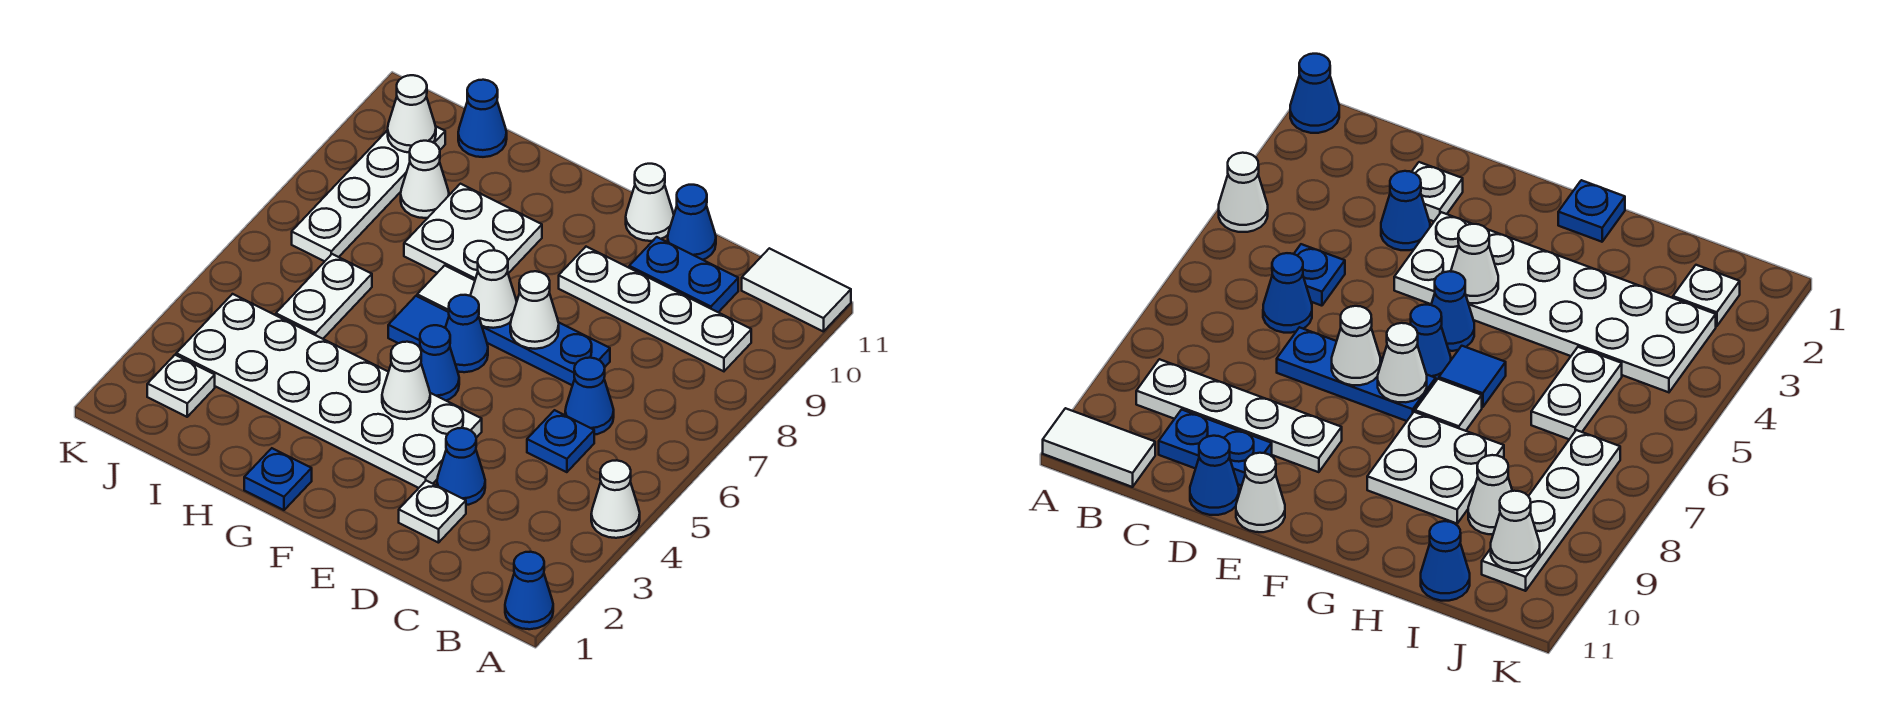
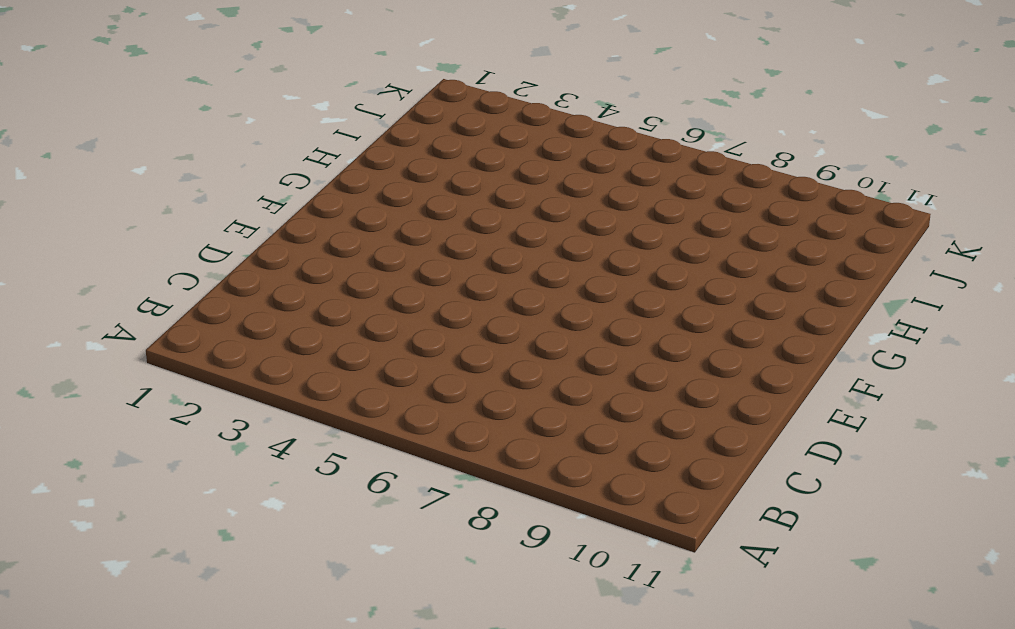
none -> blue cone A1 level 1
none -> white cone A4 level 1
none -> white tile A11:B11 level 1

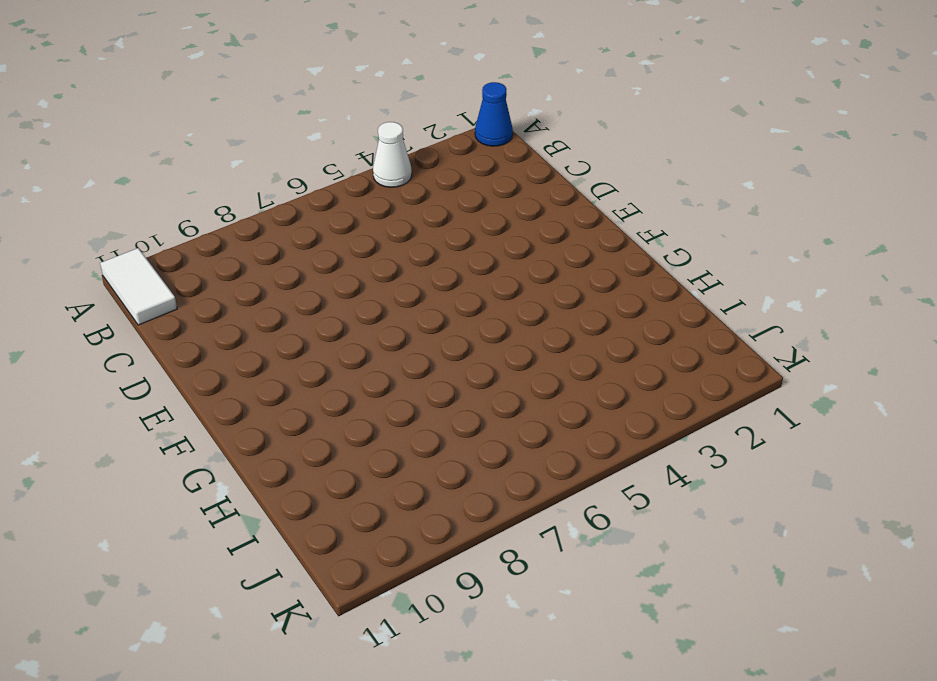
none -> white plate B9:E9 level 1
none -> blue plate C5 level 1
none -> blue cone C6 level 1

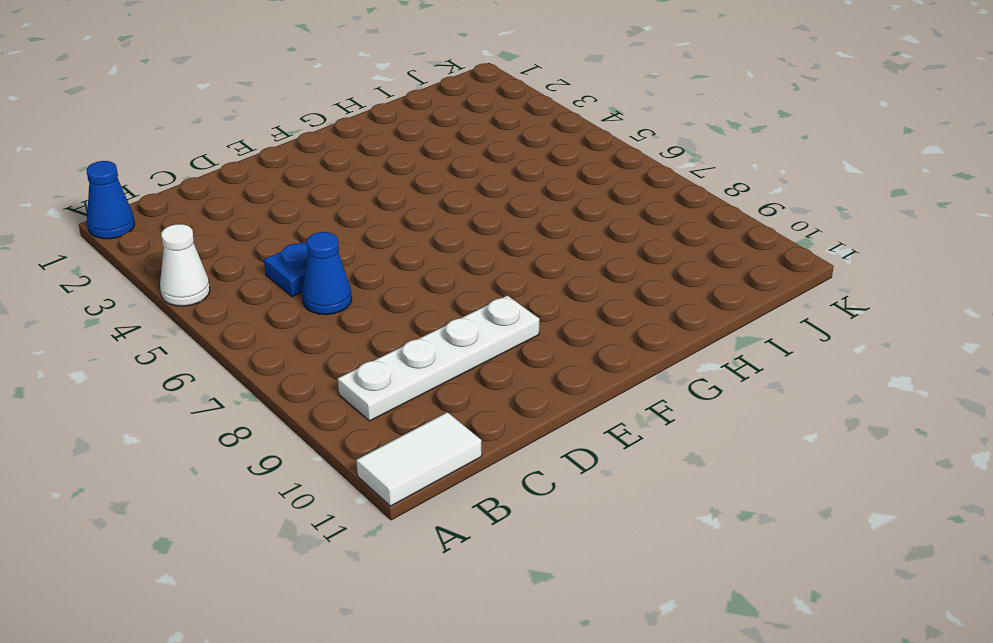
none -> blue plate C10:D10 level 1
none -> white plate D2 level 1
none -> blue cone D3 level 1

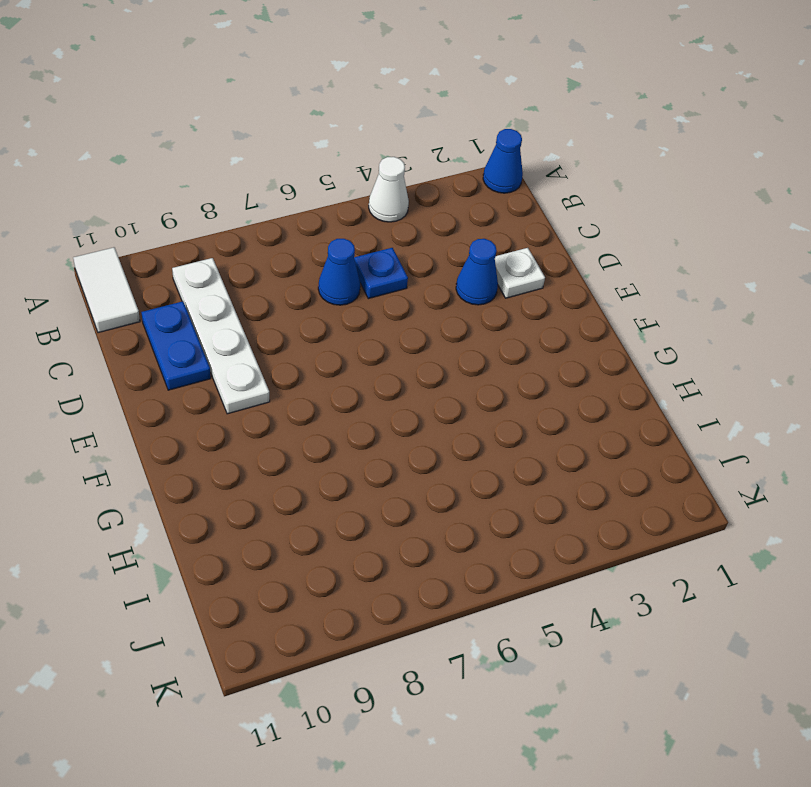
none -> blue plate D7:F7 level 1
none -> blue cone D11 level 1
none -> white plate E3:J4 level 1

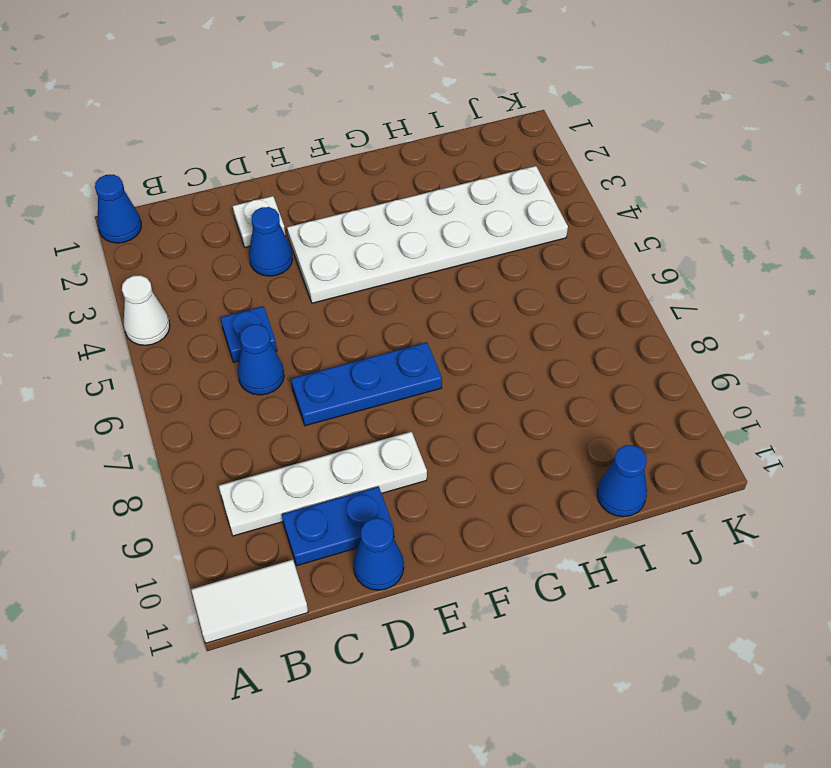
none -> white cone E11 level 1
none -> blue cone F5 level 1
none -> blue cone F6 level 1

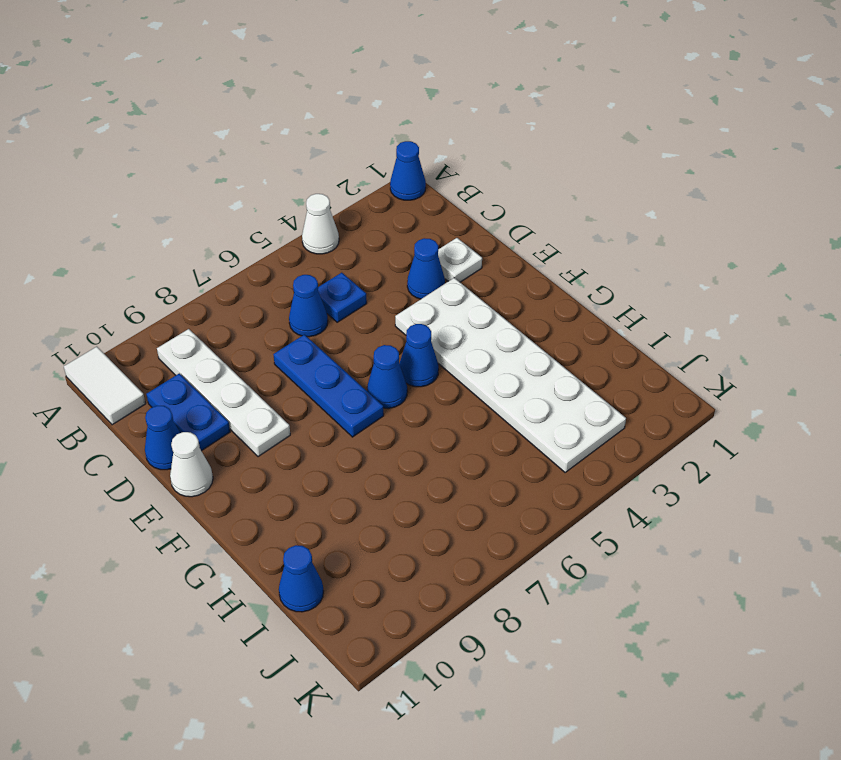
none -> blue plate G1 level 1
none -> blue tile G6 level 1
none -> white tile G7 level 1

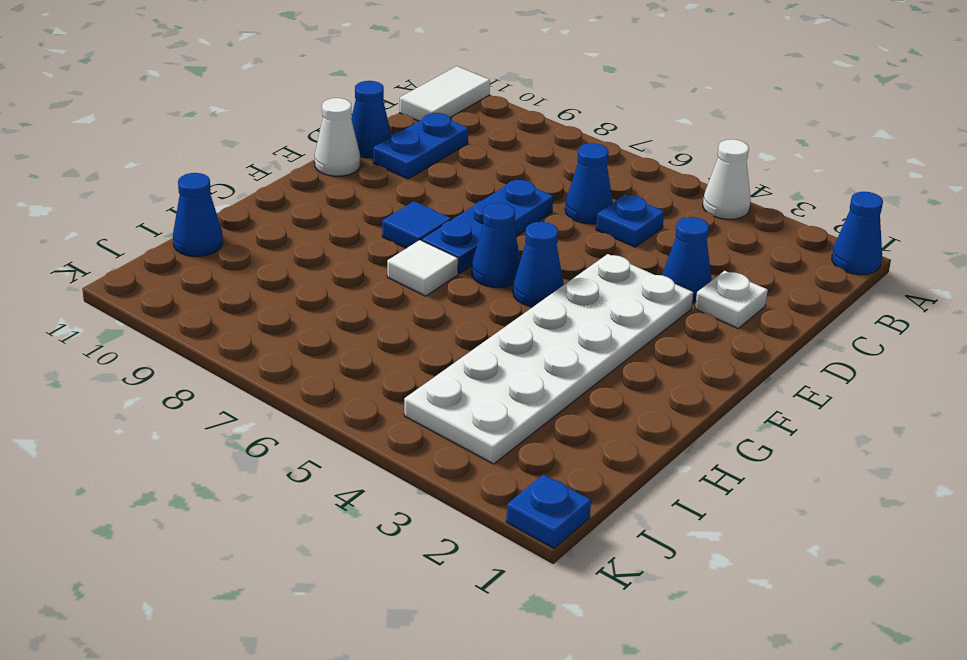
blue tile F8 level 1 -> blue tile G6 level 1
blue plate K1 level 1 -> blue plate G1 level 1
none -> white plate B9:E9 level 1
none -> white plate G8:H9 level 1
none -> white plate I5:I6 level 1

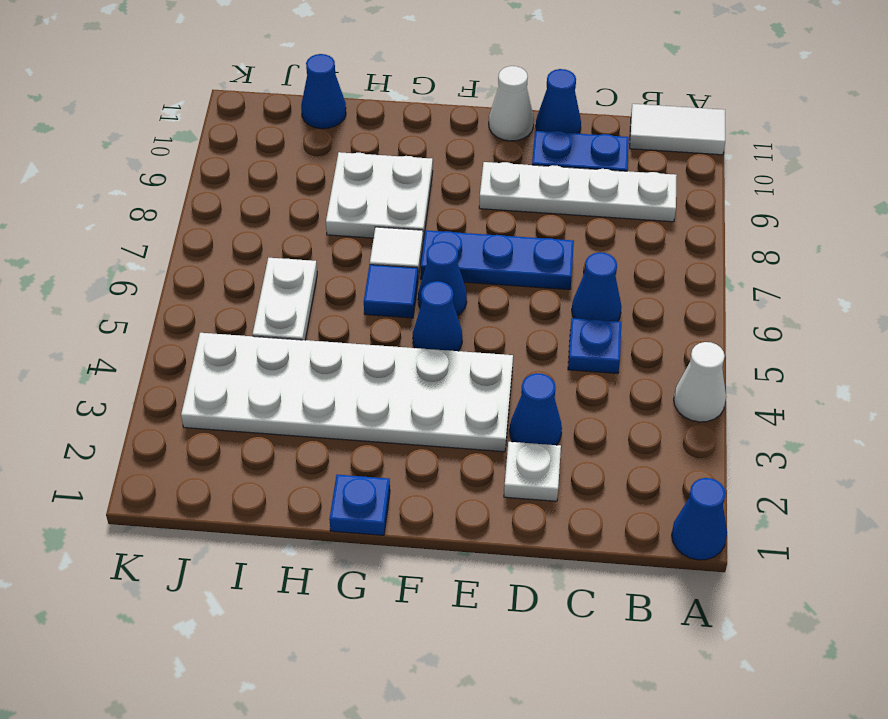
none -> white cone I9 level 1
none -> white plate J2 level 1
none -> white plate J7:J10 level 1

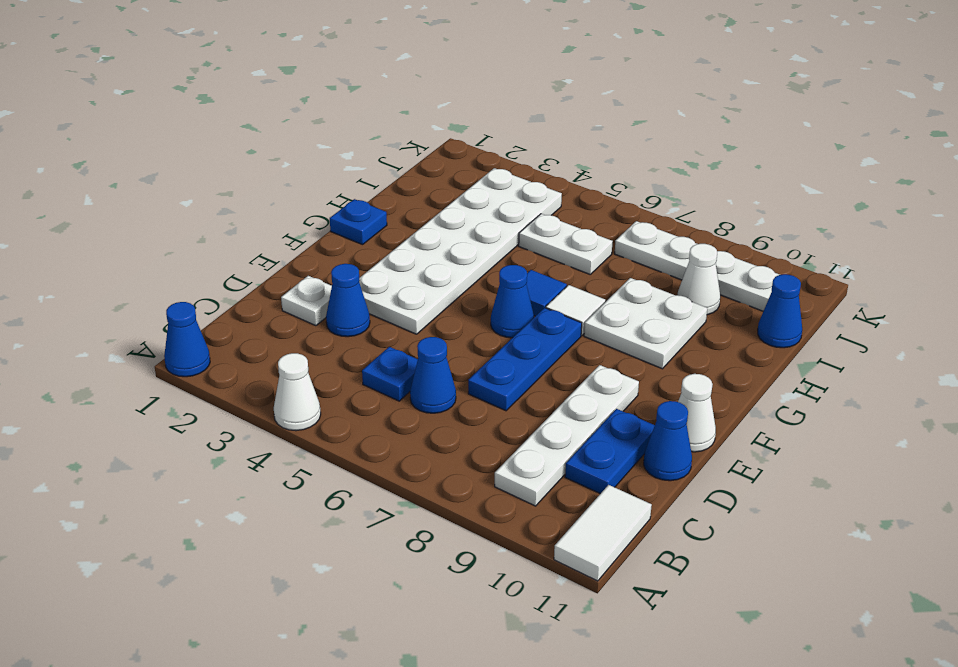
none -> blue cone F5 level 1
none -> white plate J2 level 1
none -> white cone E7 level 2

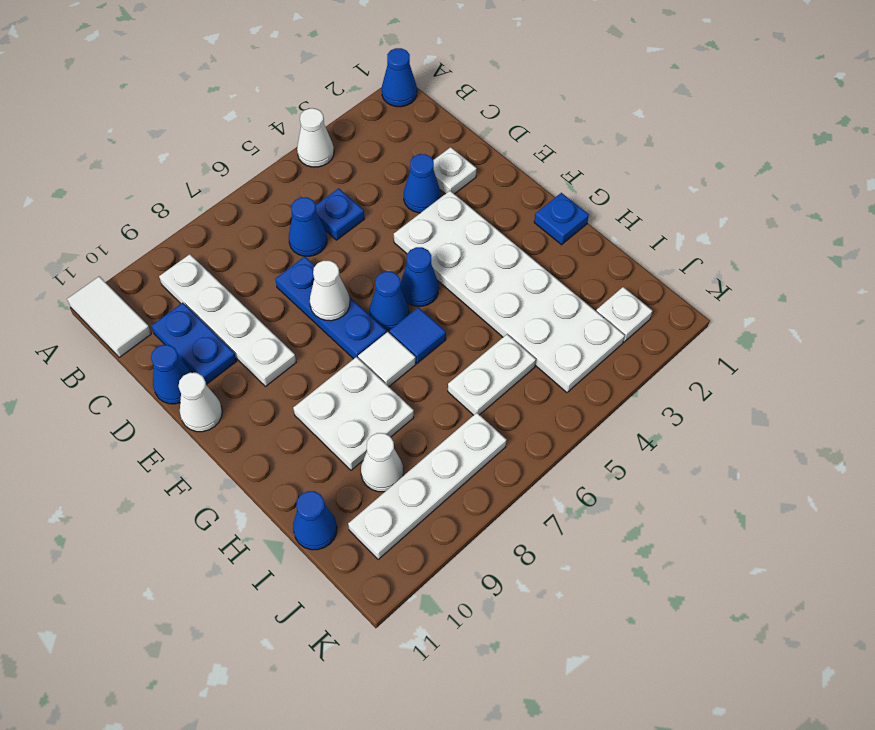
none -> white cone F4 level 2
none -> white cone F7 level 2
none -> white cone J10 level 2

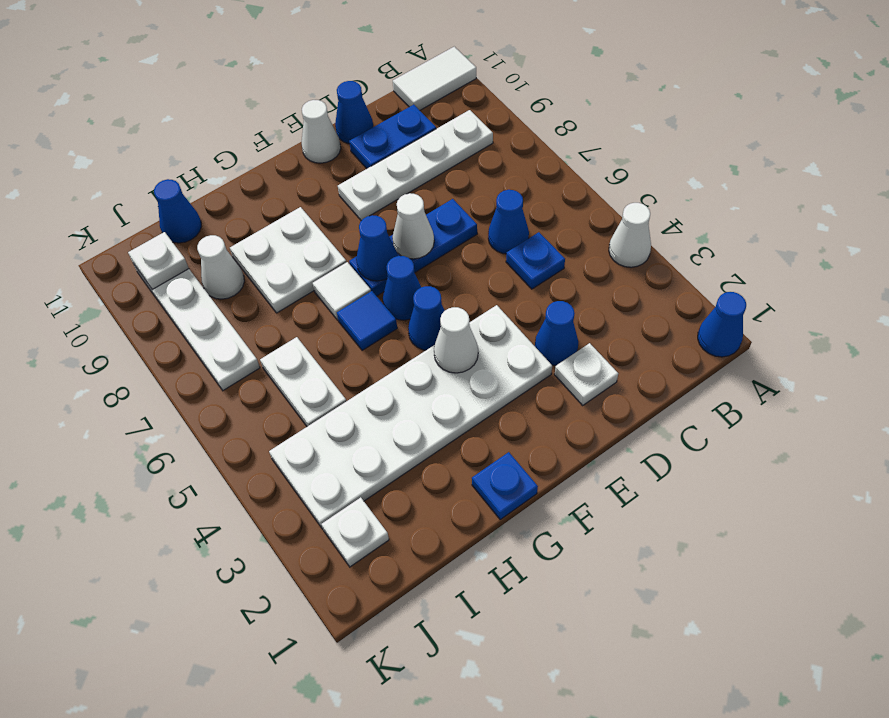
blue cone F7 level 2 -> white cone F7 level 2
white plate J10 level 2 -> white cone J10 level 2

